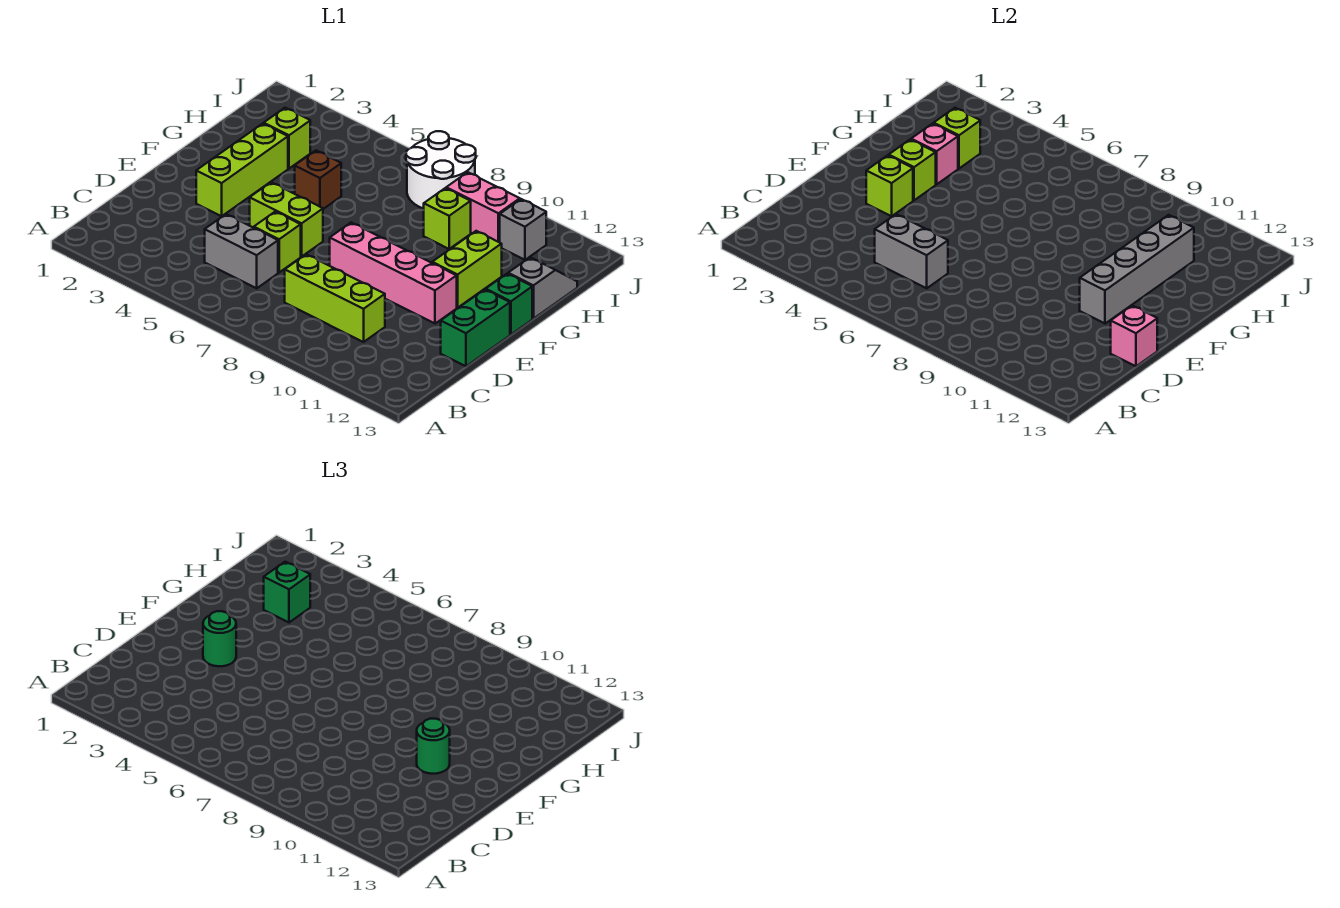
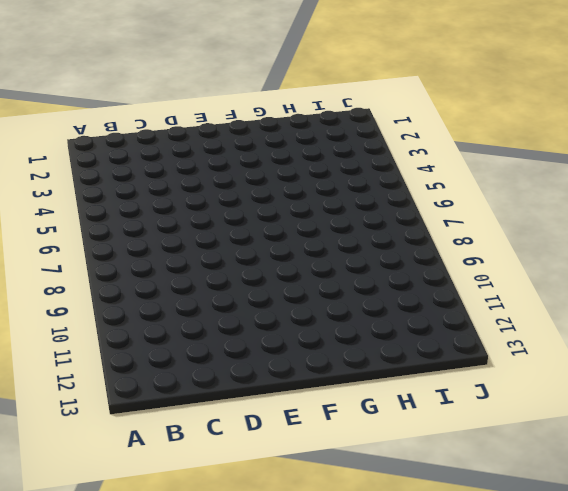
none -> grey brick C5:C6 level 1
none -> lime brick C8:C10 level 1
none -> lime brick D6 level 1

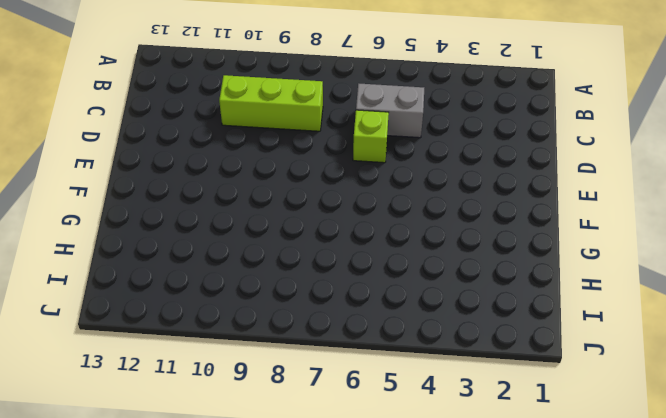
none -> green brick D13:E13 level 1
none -> lime brick E3:G3 level 1
none -> lime brick E5:E6 level 1

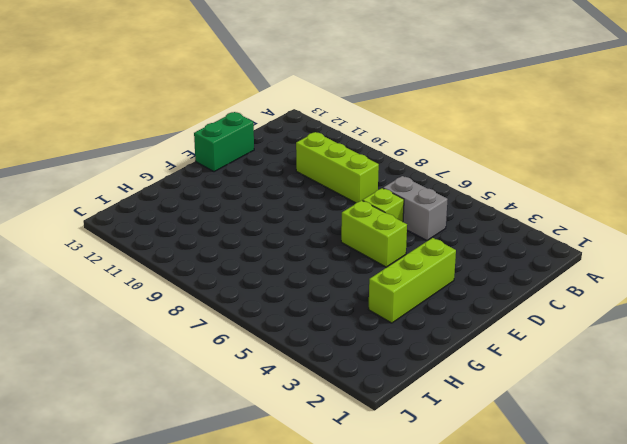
none -> pink brick E8:E11 level 1
none -> lime brick F11:G11 level 1
none -> green brick F13 level 1

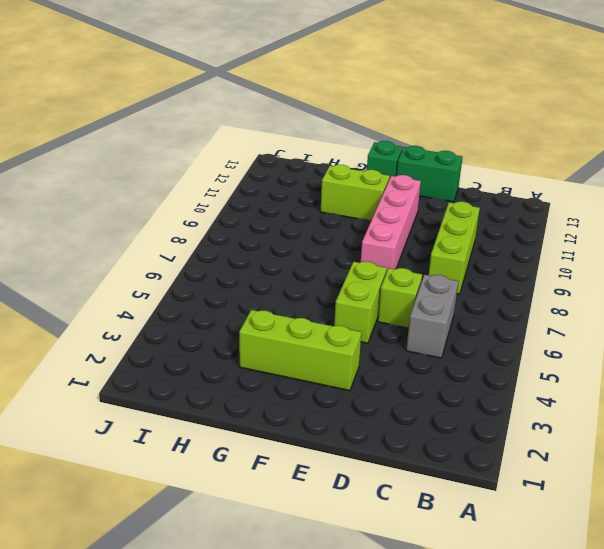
none -> brown brick G5 level 1
none -> grey slope G13:H13 level 1 top G
none -> lime brick H3 level 1

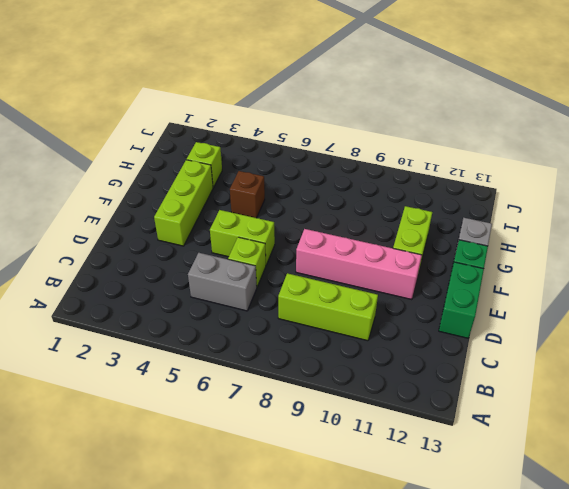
none -> lime brick H9 level 1
none -> white round brick I7:J8 level 1
none -> pink brick I9:I10 level 1

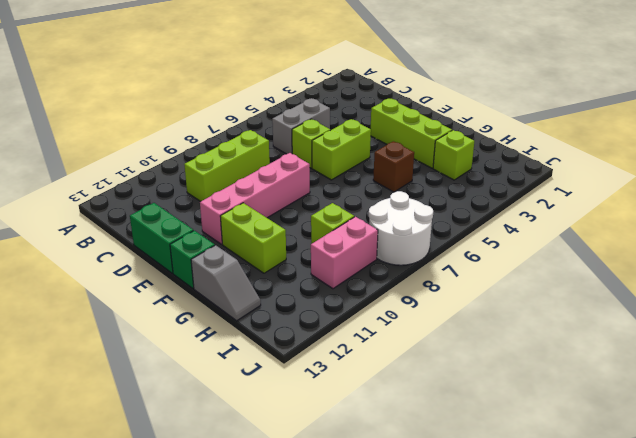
none -> grey brick I11 level 1
none -> grey brick C5:C6 level 2
none -> pink brick D13 level 2

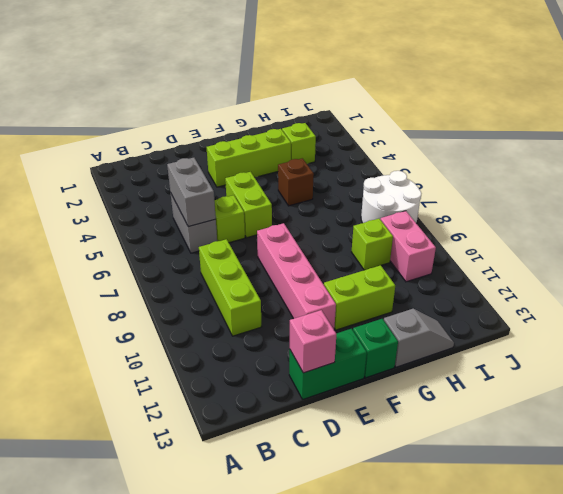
none -> grey brick I11 level 1
none -> lime brick E3 level 2
none -> grey brick E11:H11 level 2

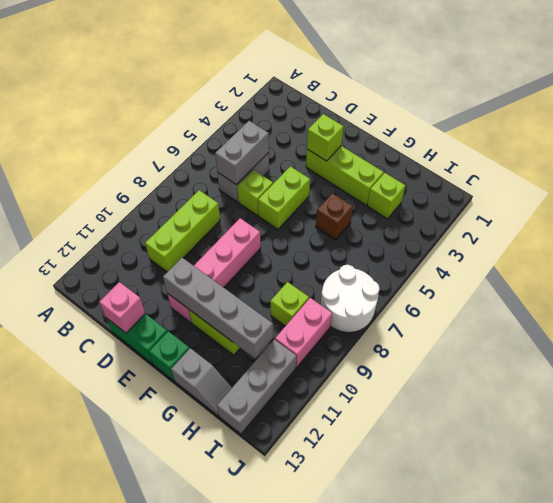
grey brick I11:I13 level 1 -> grey brick I11 level 1
none -> lime brick F3 level 2
none -> pink brick G3 level 2
none -> lime brick H3 level 2

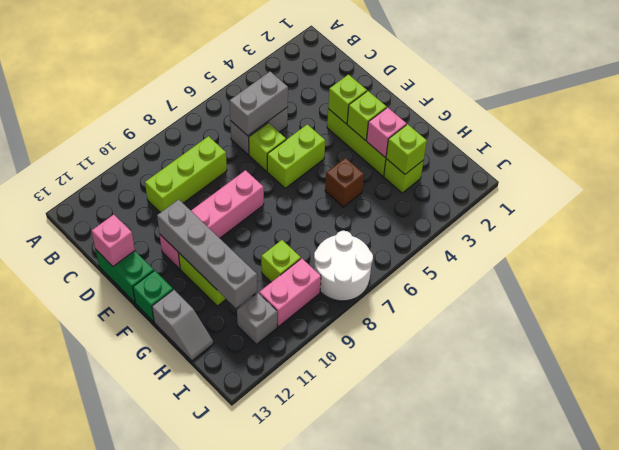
none -> green round brick E3 level 3
none -> green round brick E11 level 3
none -> green brick H3 level 3

